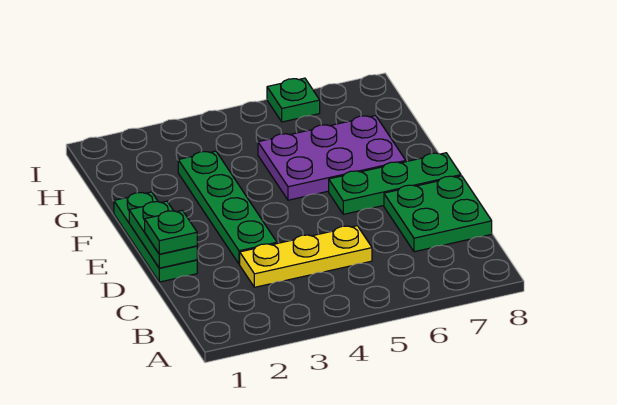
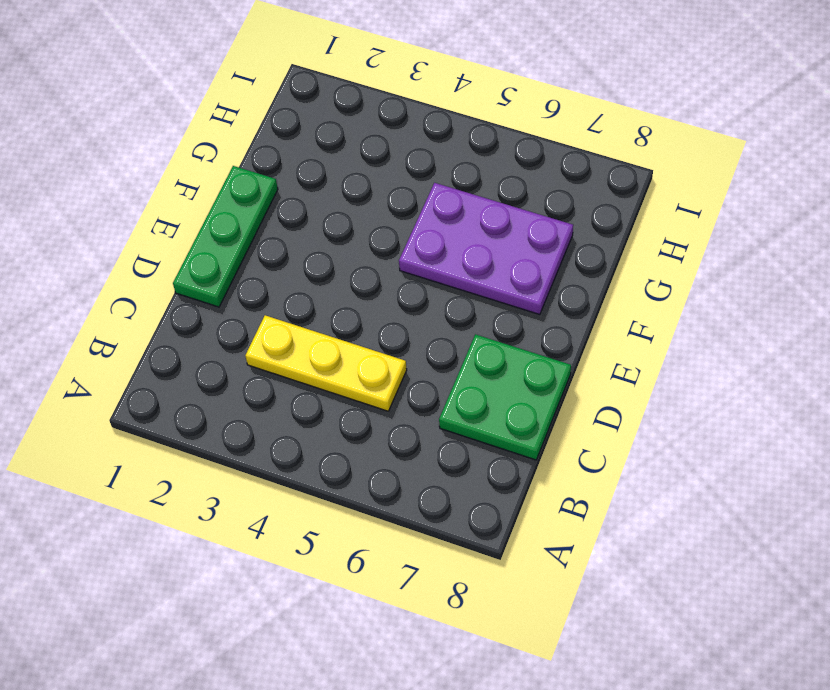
none -> green plate D3:G3 level 1
none -> green plate E6:E8 level 1

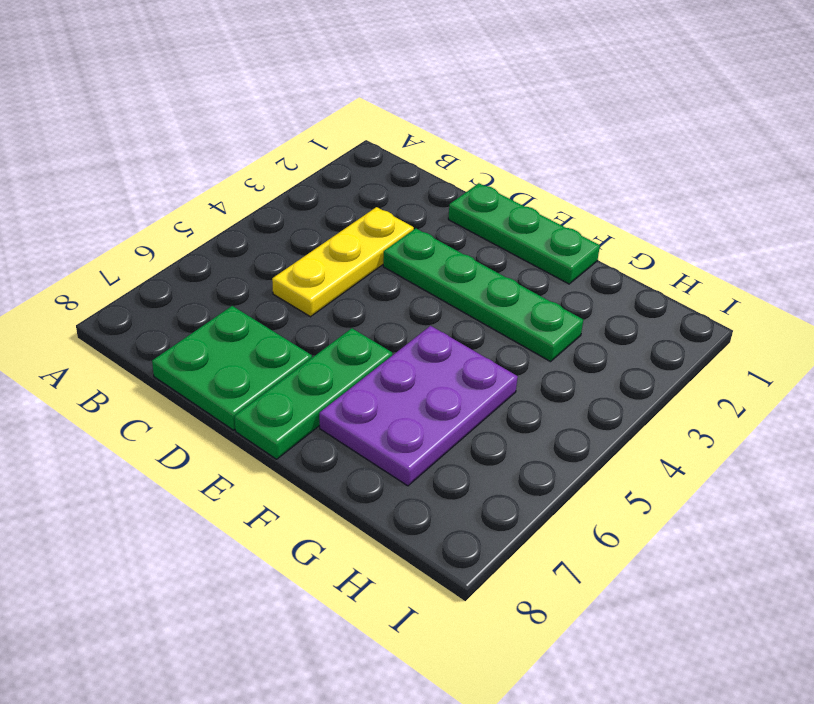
none -> green plate I6 level 1
none -> green plate D1:E1 level 2

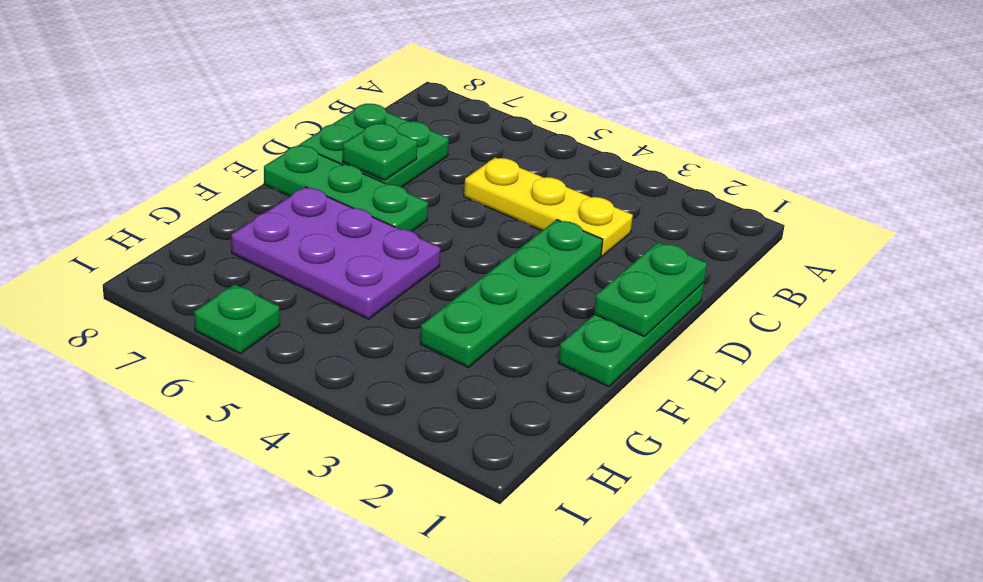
green plate D7 level 2 -> green plate D1 level 3

